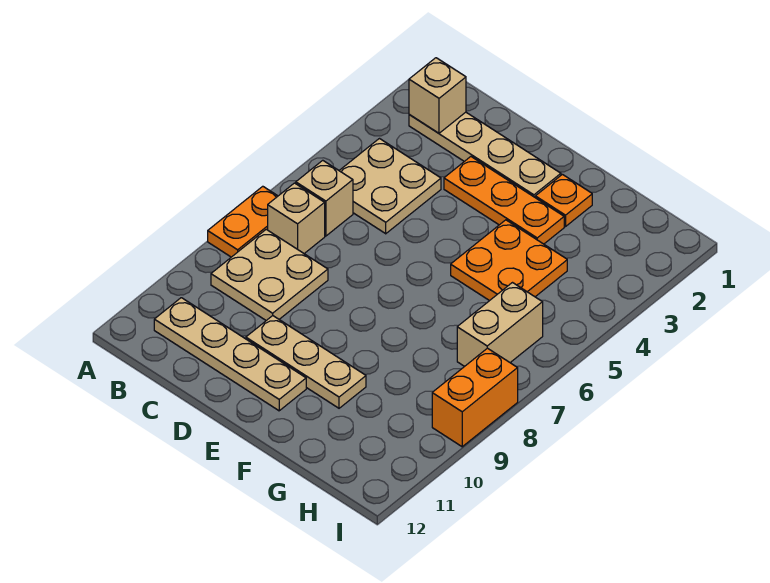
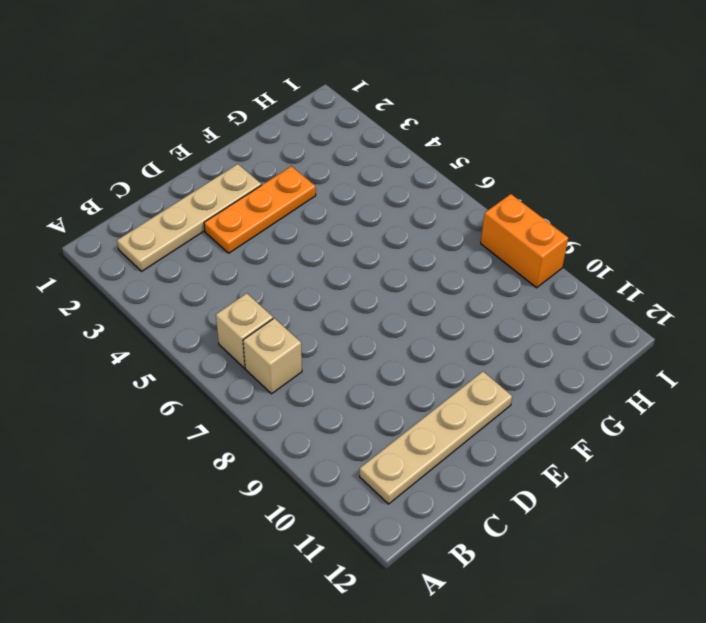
none -> orange plate A7:A8 level 1
none -> tan plate B4:C5 level 1
none -> tan plate B8:C9 level 1

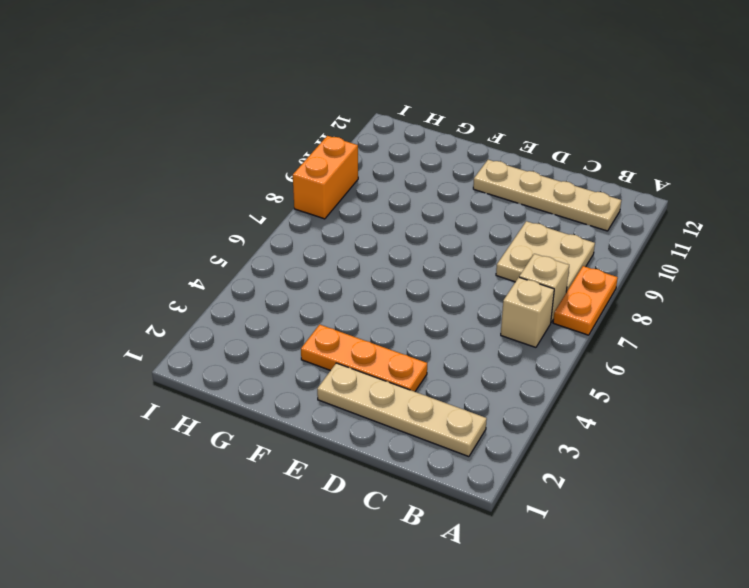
none -> tan plate B4:C5 level 1
none -> tan plate D10:F10 level 1
none -> orange plate F2 level 1

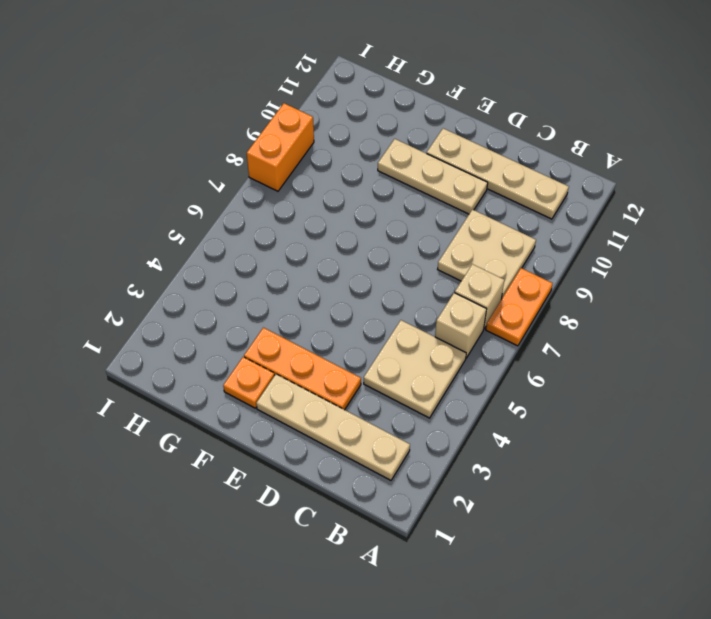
none -> orange plate F4:G5 level 1
none -> tan brick H6:H7 level 1
none -> tan brick B2 level 2

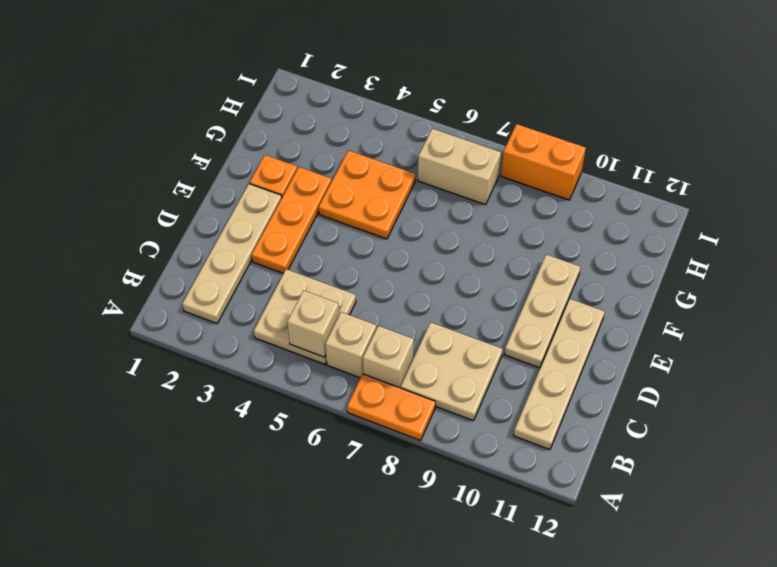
tan brick B5 level 2 -> tan brick B2 level 2

